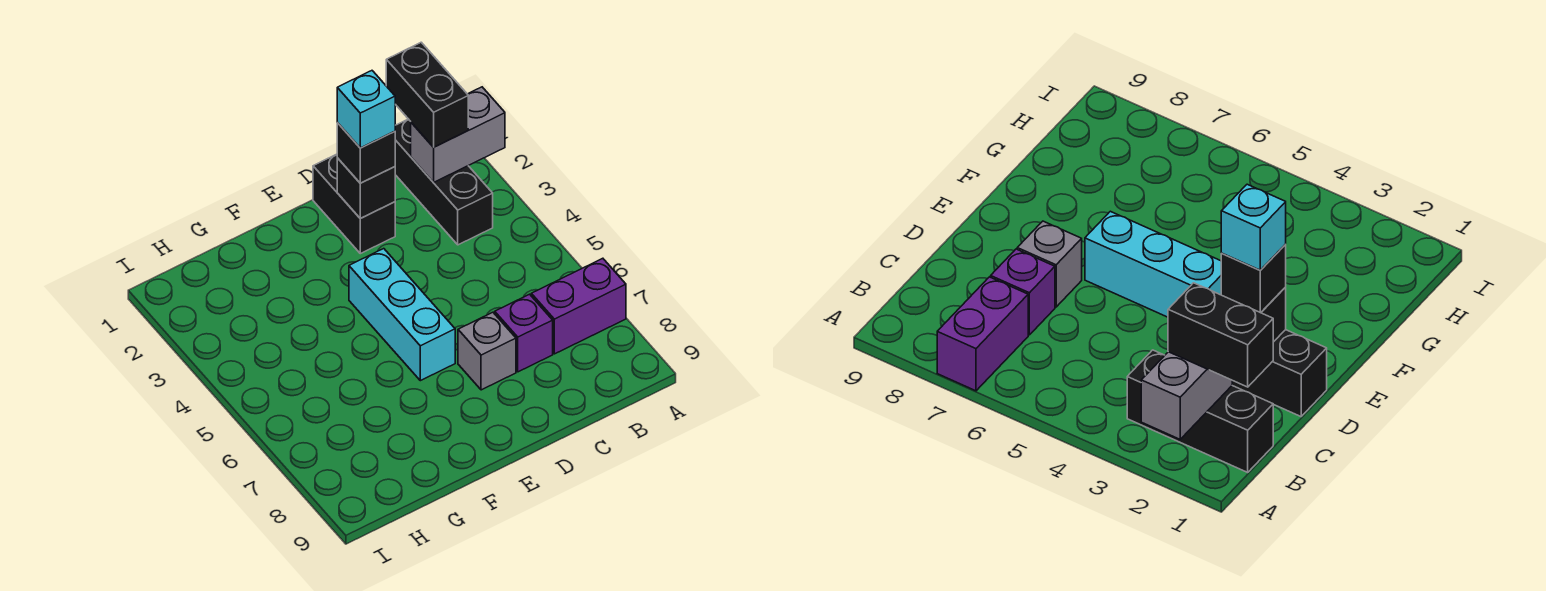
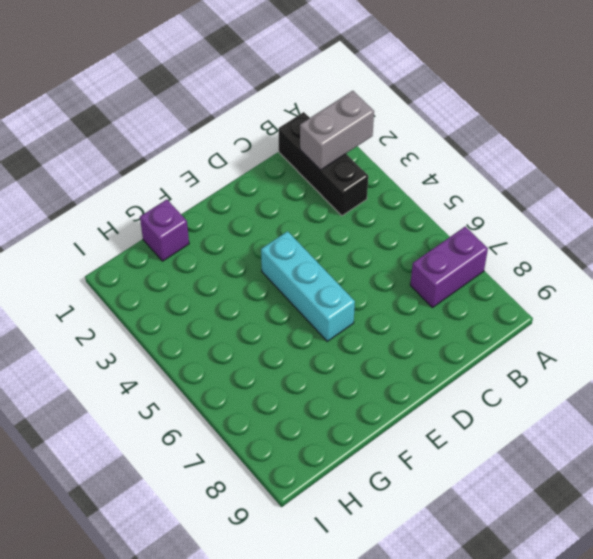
purple brick G1 level 1 -> purple brick C7 level 1
none -> black brick D1:D2 level 1
none -> grey brick D7 level 1

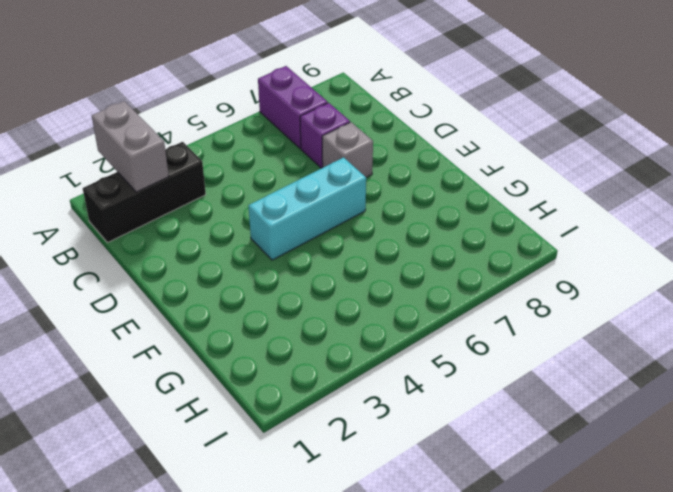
none -> black brick D1:D2 level 1
none -> black brick D2 level 2

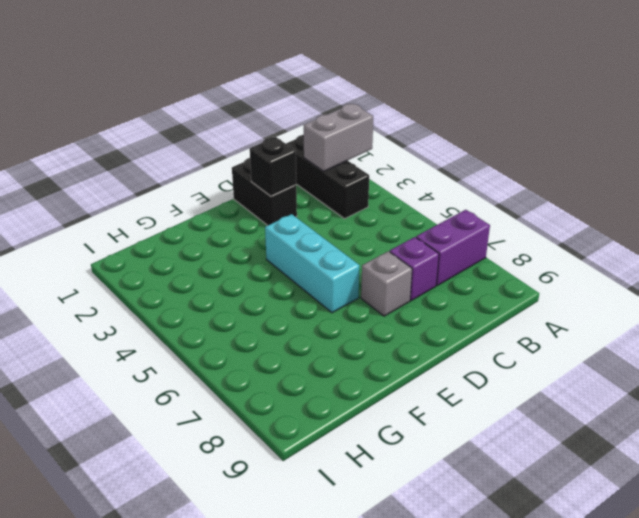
none -> black brick B1:B2 level 3
none -> black brick D2 level 3

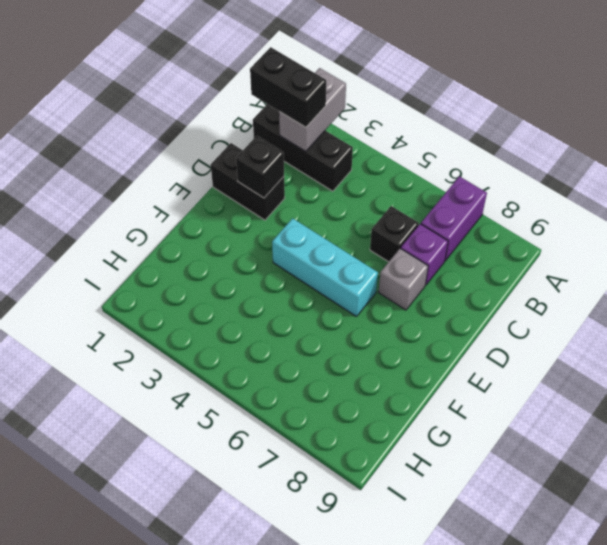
black brick C6 level 1 -> black brick D2 level 3
none -> cyan brick D2 level 4

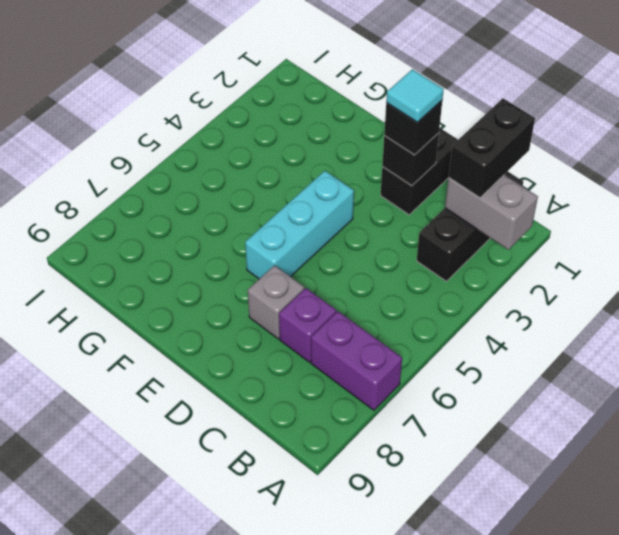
cyan tile D2 level 4 -> cyan brick D2 level 4

